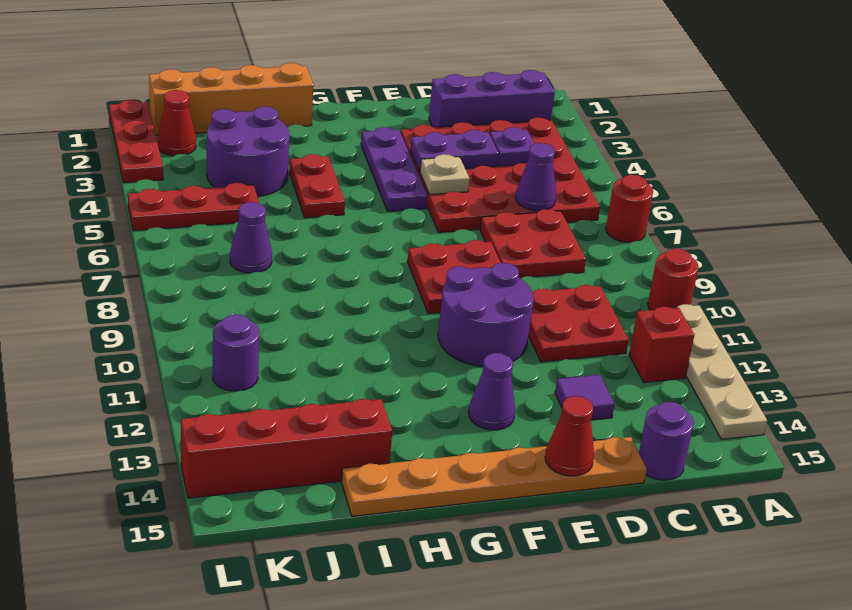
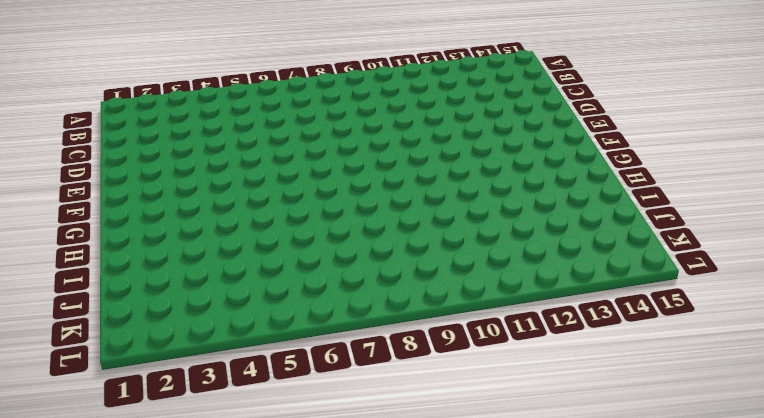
none -> red round brick A7 level 1
none -> red round brick A10 level 1
none -> tan plate A11:A14 level 1

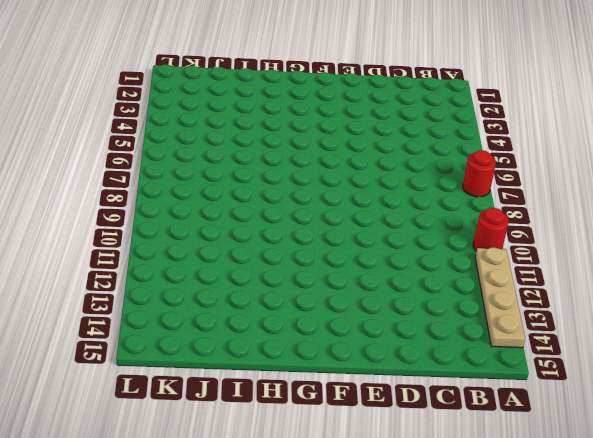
none -> purple brick B2:D2 level 1
none -> red plate B3:E6 level 1
none -> red brick B12 level 1

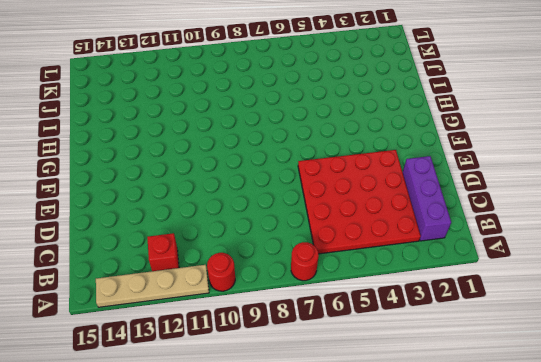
none -> red plate C7:D8 level 1
none -> red plate C10:D11 level 1
none -> purple round brick C15 level 1

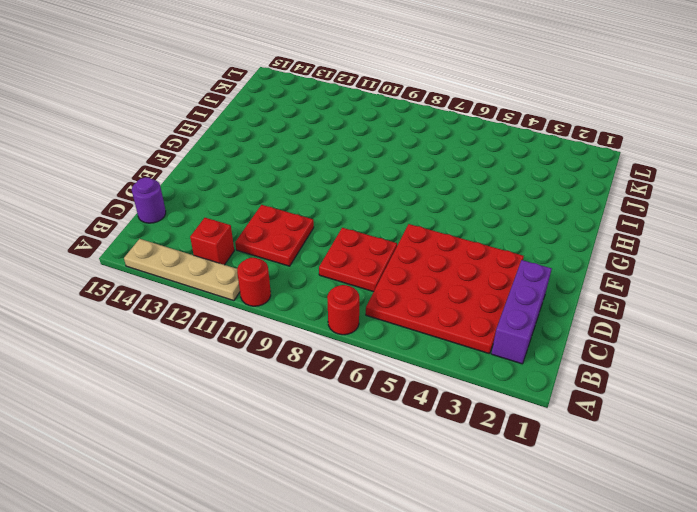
none -> purple tile D13 level 1
none -> orange plate D15:I15 level 1
none -> red plate E8:F9 level 1

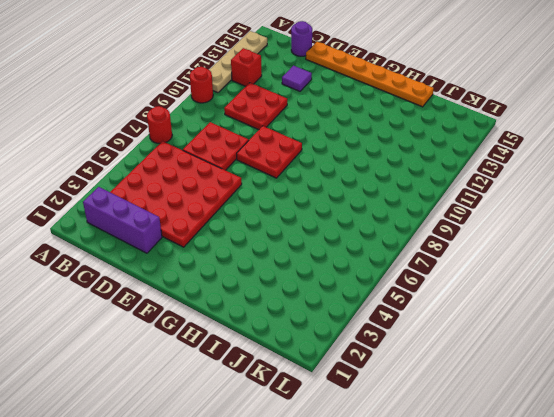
none -> purple round brick E10:F11 level 1
none -> purple plate F3:F5 level 1
none -> purple cone F13 level 1

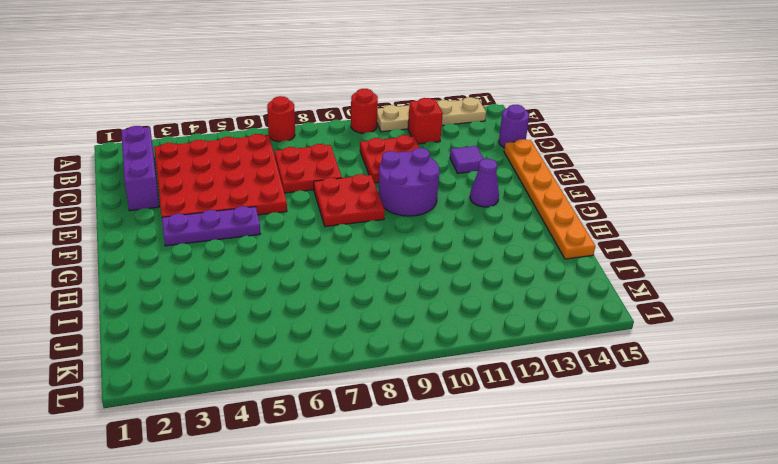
none -> orange brick H1:K1 level 1
none -> red plate H4:H5 level 1
none -> purple round brick I3:J4 level 1

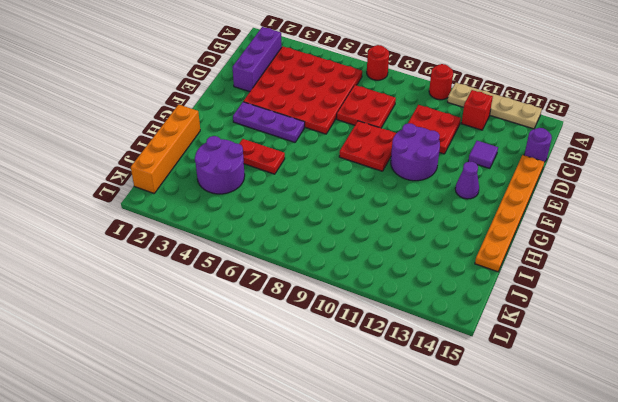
none -> red brick I14:L14 level 1
none -> red plate J5:L5 level 1
none -> purple cone J7 level 1

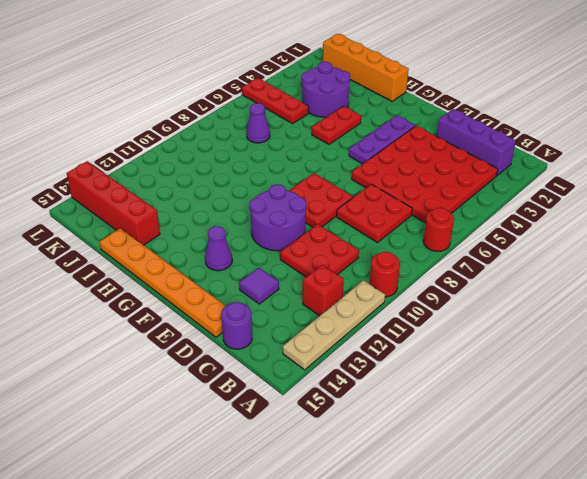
none -> red cone K2 level 1
none -> purple round brick K11 level 1
none -> red plate L1:L3 level 1

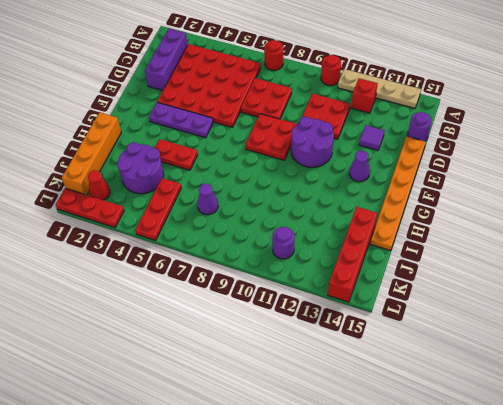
none -> purple plate C4 level 2
none -> purple cone C6 level 2
none -> purple plate D4:E4 level 2

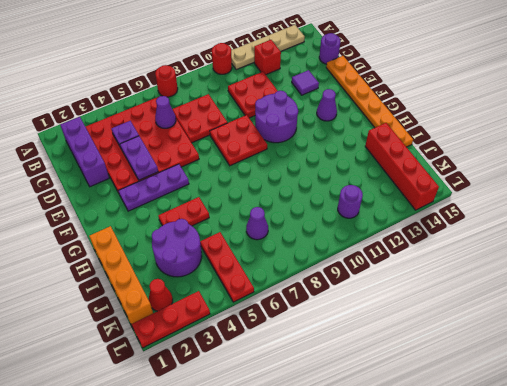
none -> tan plate E5 level 2
none -> red cone E15 level 2

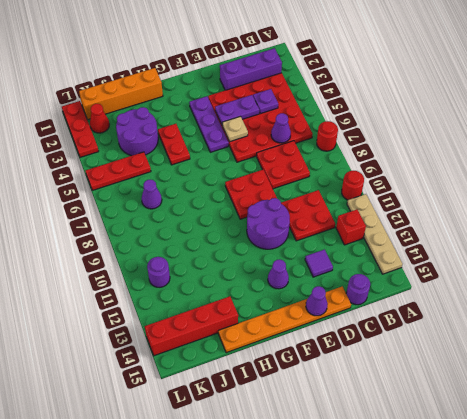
purple cone E15 level 2 -> red cone E15 level 2

